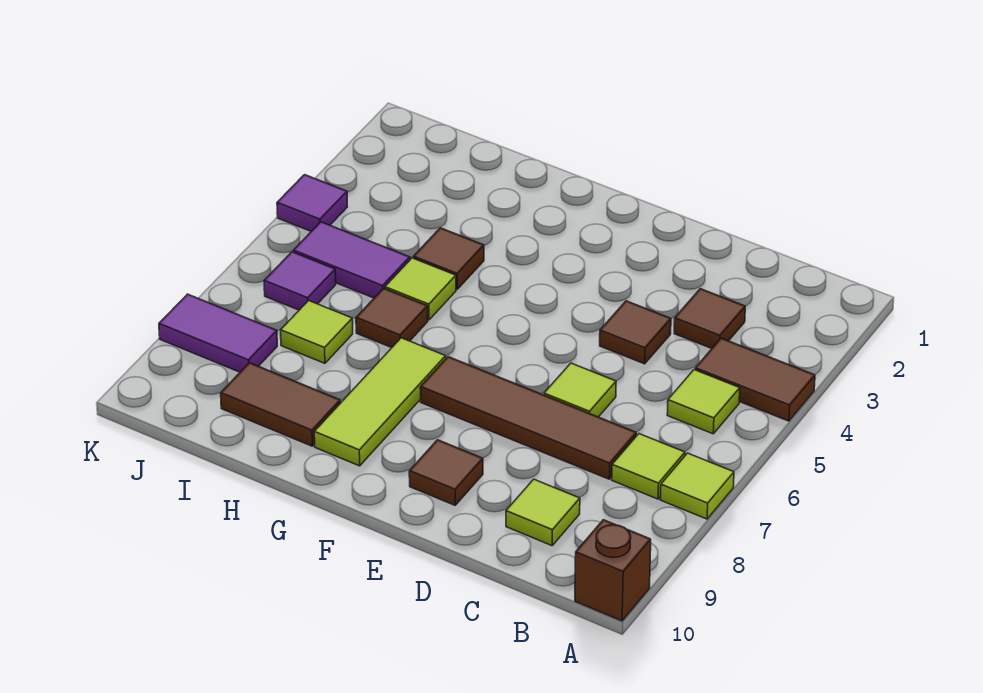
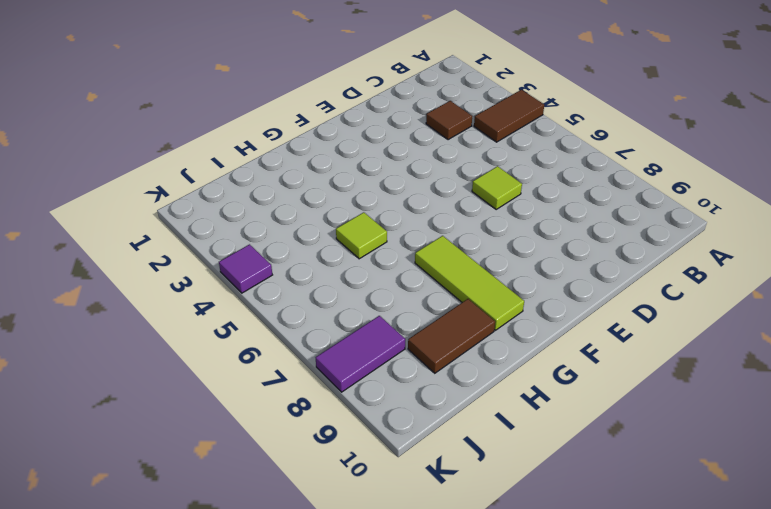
none -> lime tile A7 level 1
none -> brown brick A10 level 1
none -> lime tile B5 level 1

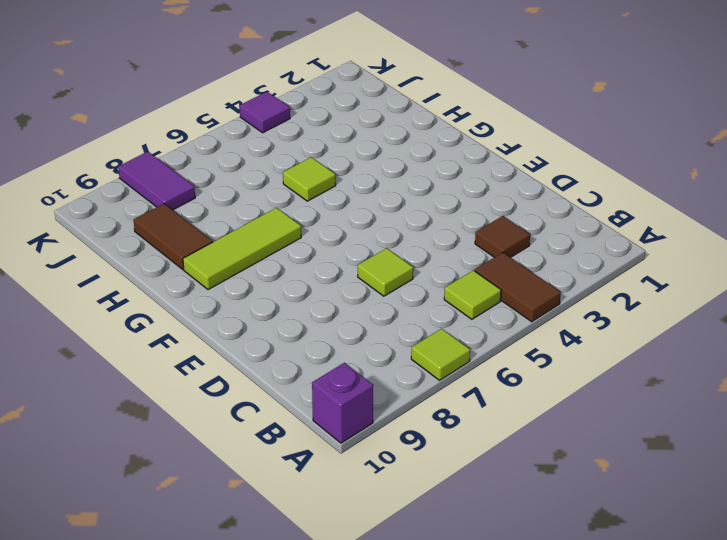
purple brick A10 level 1 -> brown brick A10 level 1
none -> lime tile B7 level 1
none -> brown tile C7:F7 level 1
none -> lime tile C9 level 1

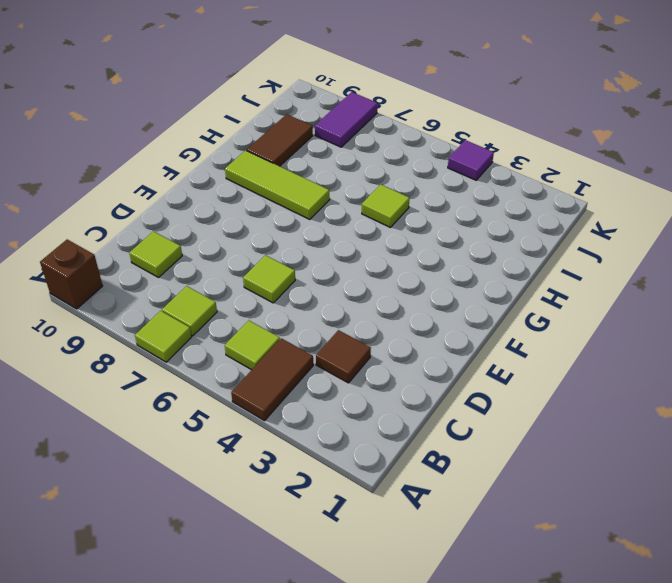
none -> brown tile C7:F7 level 1
none -> brown tile D4 level 1
none -> brown tile E9 level 1

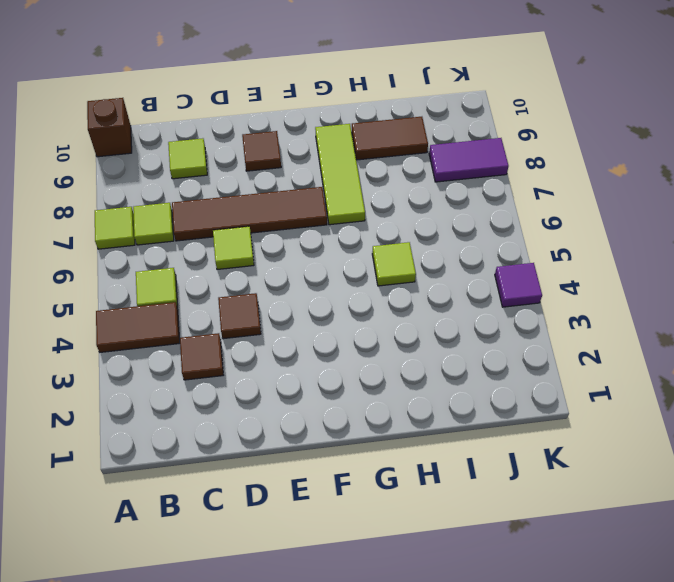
none -> brown tile H4 level 1
none -> brown tile H6 level 1
none -> purple tile I5:J5 level 1

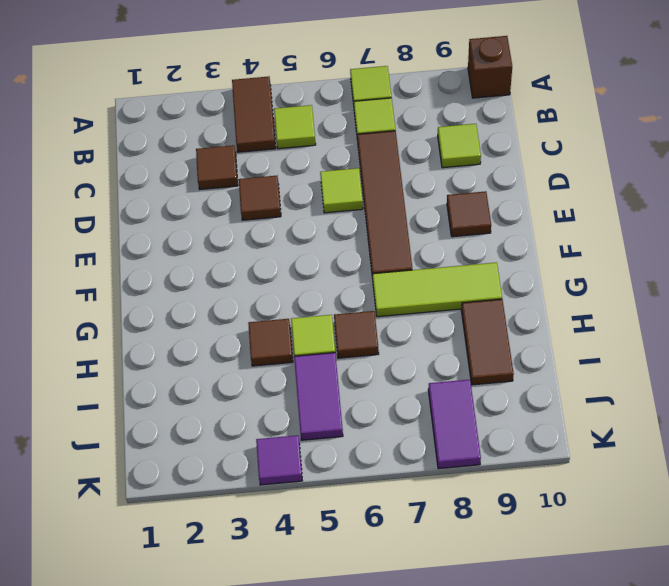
none -> lime tile I7 level 1
none -> purple tile J6 level 1

